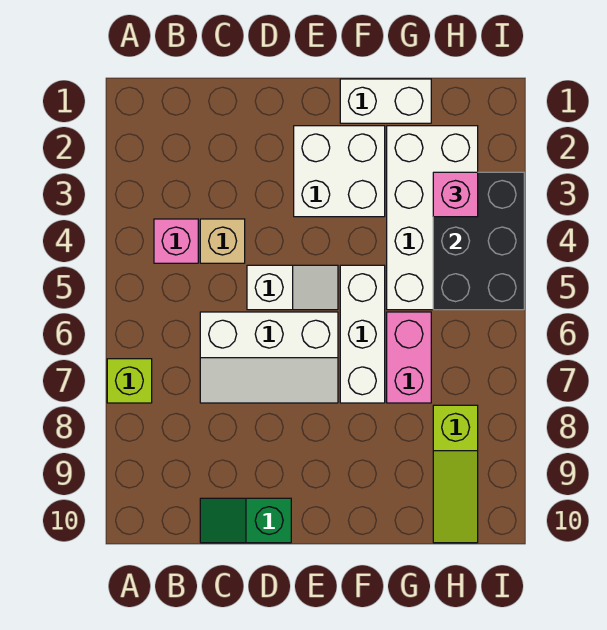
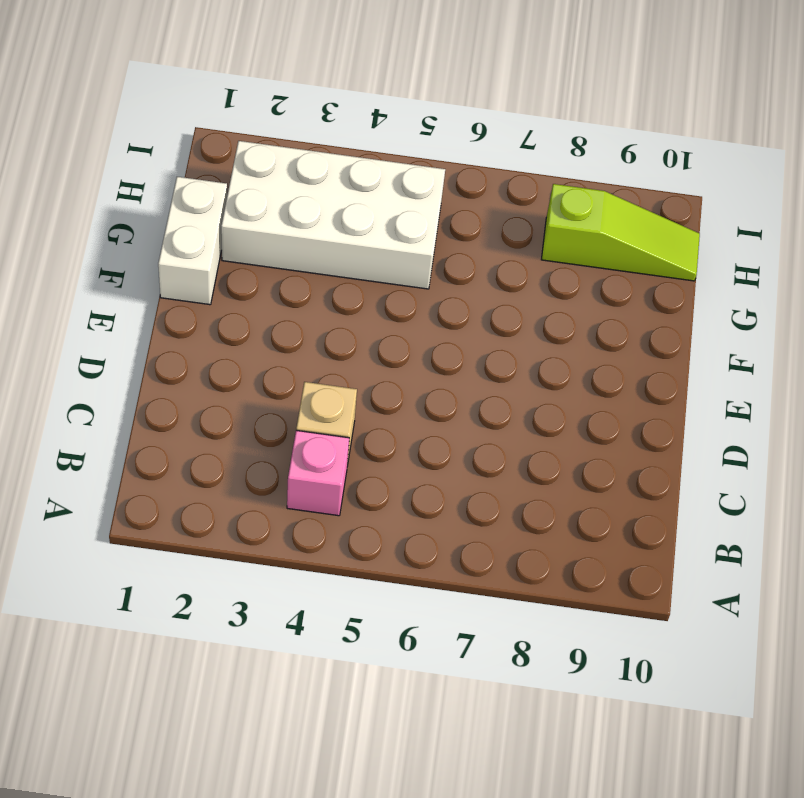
none -> lime brick A7 level 1
none -> white slope C6:E7 level 1 top 6
none -> green slope C10:D10 level 1 top D

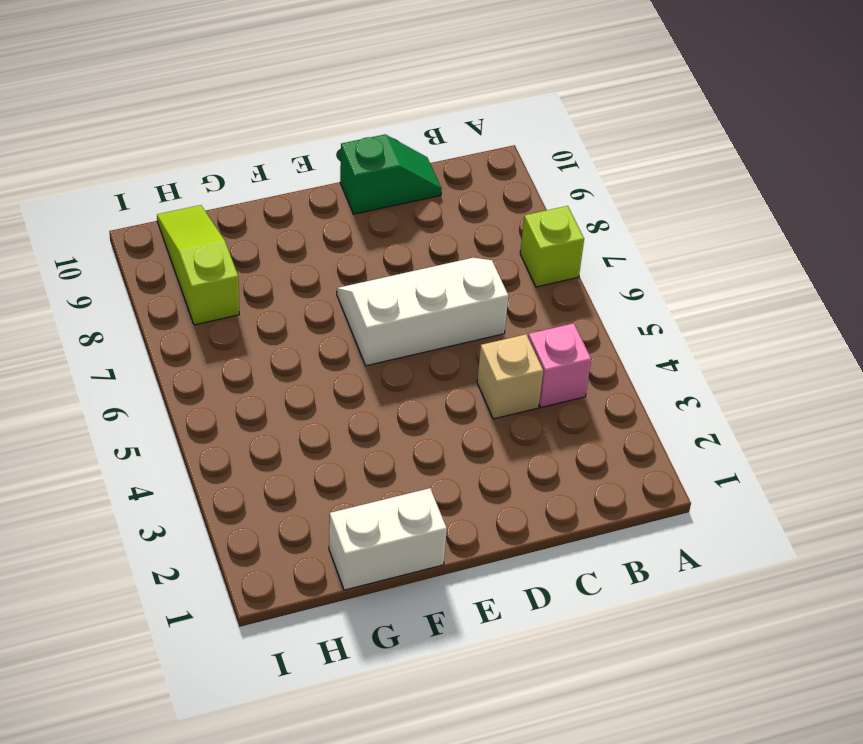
none -> white slope D5:E5 level 1 top D
none -> white brick E2:F3 level 1
none -> white brick F5:F7 level 1

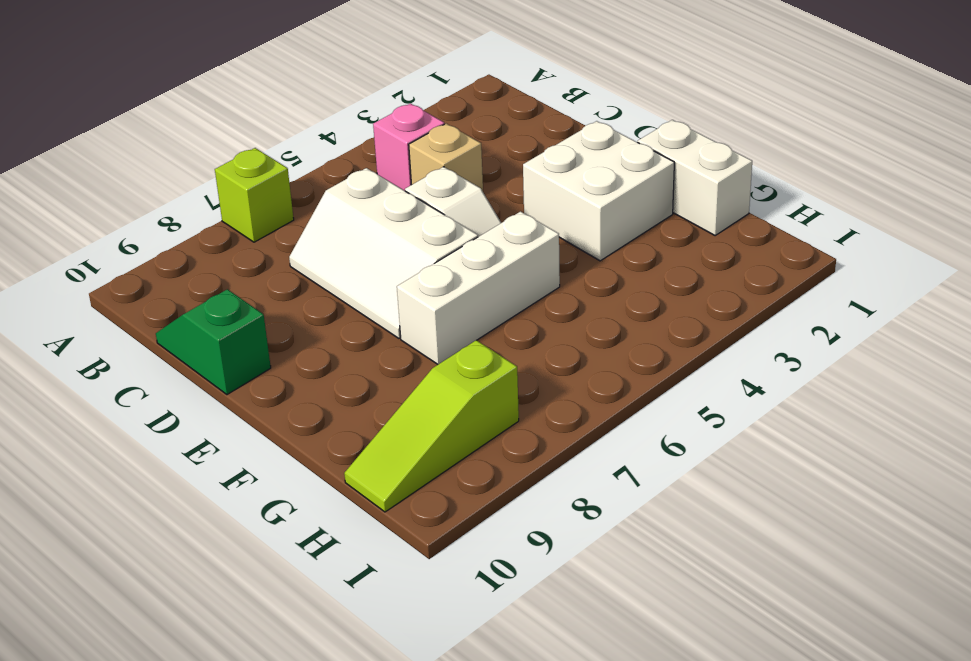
none -> white brick G2:H5 level 1
none -> pink brick G6:G7 level 1
none -> black brick H3:I5 level 2

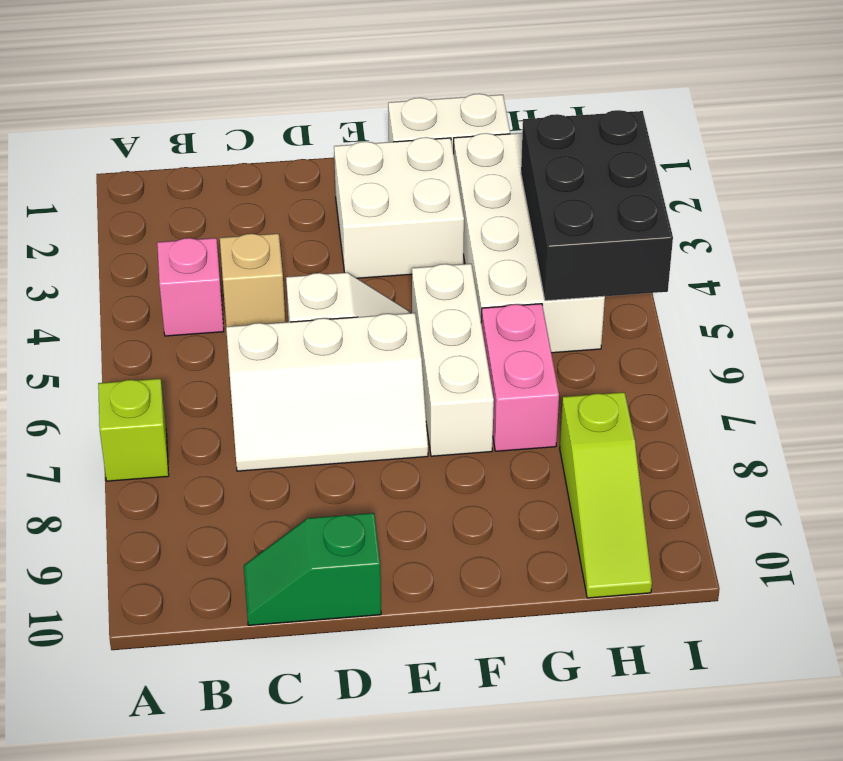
none -> pink brick H3 level 3

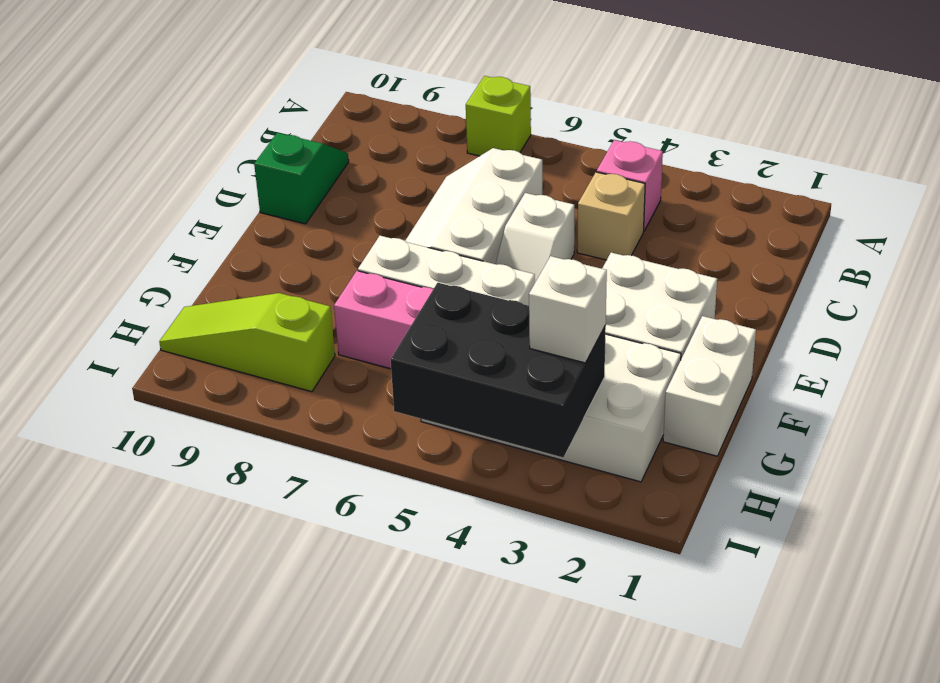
white brick H3 level 3 -> pink brick H3 level 3

